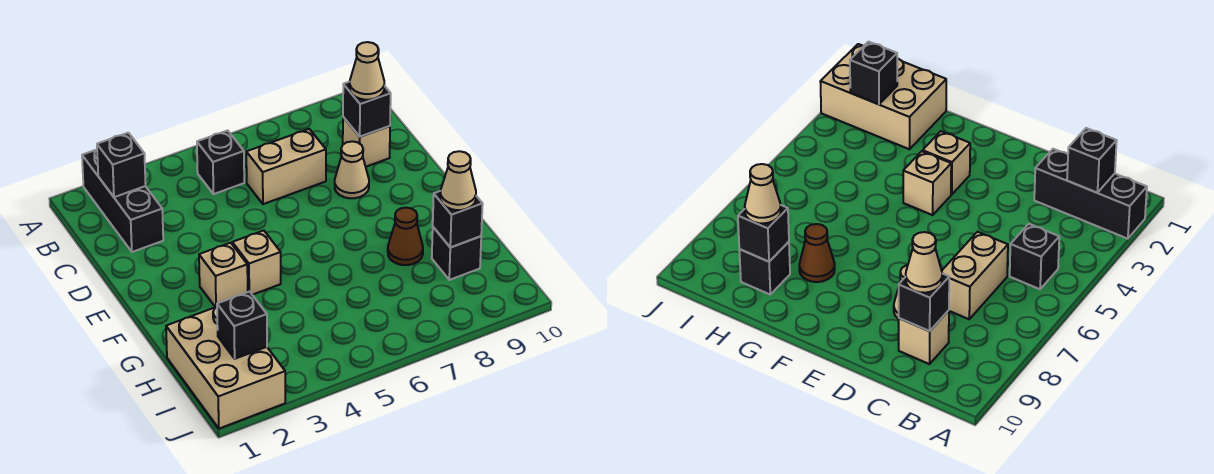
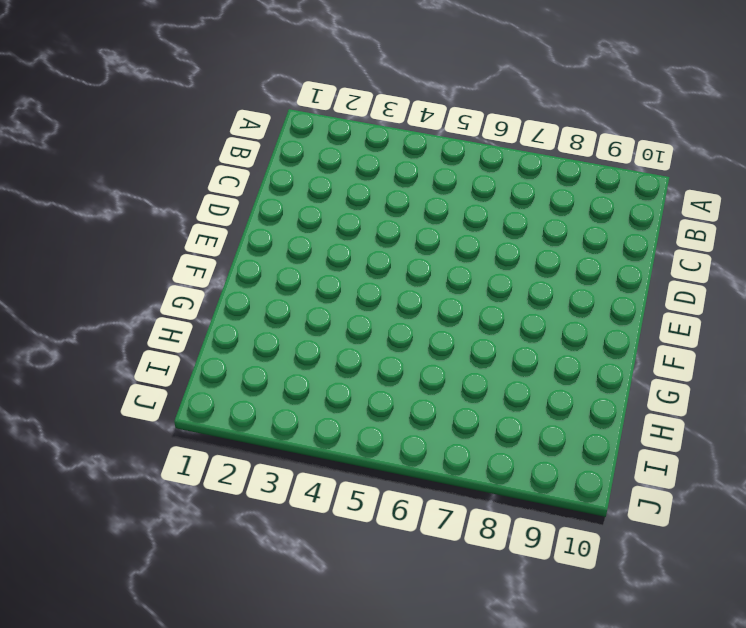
none -> black brick A2:C2 level 1
none -> black brick B5 level 1
none -> tan brick C6:C7 level 1

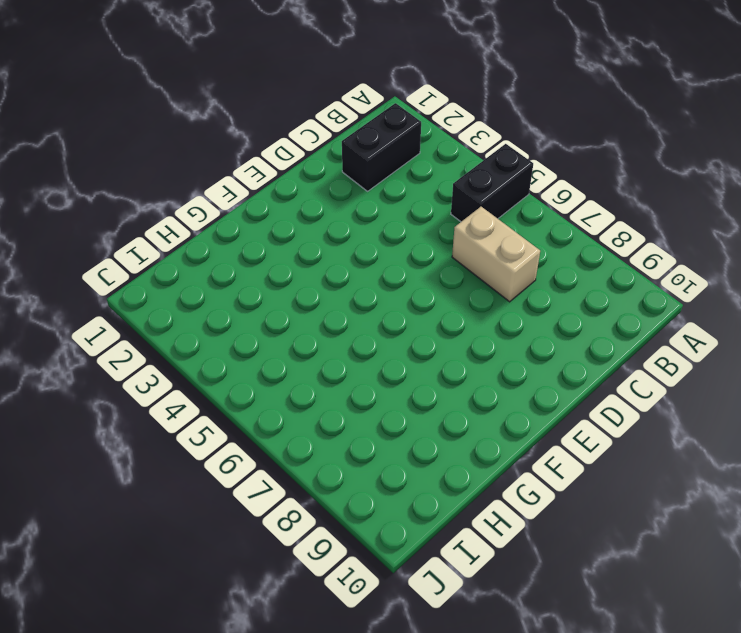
black brick A5:B5 level 1 -> black brick B5 level 1
black brick B2:C2 level 1 -> black brick A2:C2 level 1
none -> tan brick C9 level 1
none -> tan cone D8 level 1
none -> tan brick F3 level 1

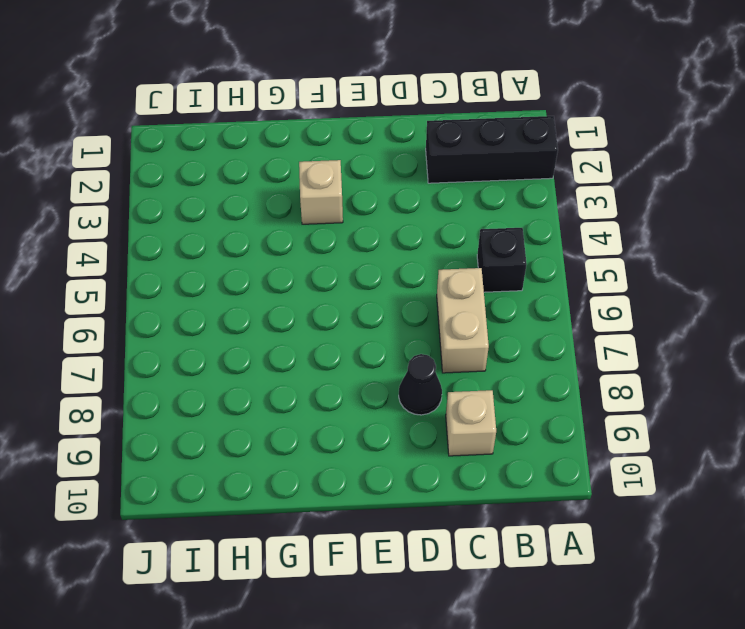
black cone D8 level 1 -> tan cone D8 level 1
none -> tan brick F4 level 1
none -> brown cone G8 level 1
none -> tan brick H1:J2 level 1

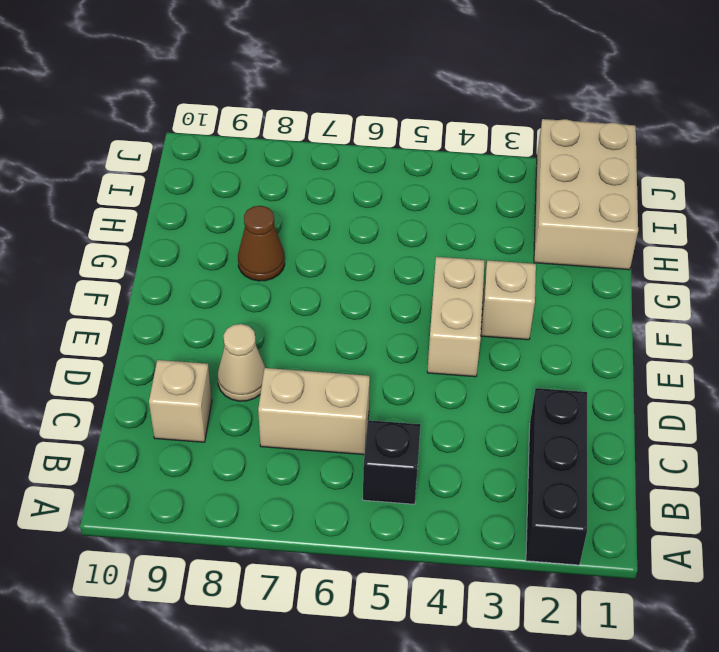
tan brick E4:F4 level 1 -> tan brick F4 level 1
none -> black brick H9 level 1
none -> black brick B2 level 2
none -> black brick C9 level 2

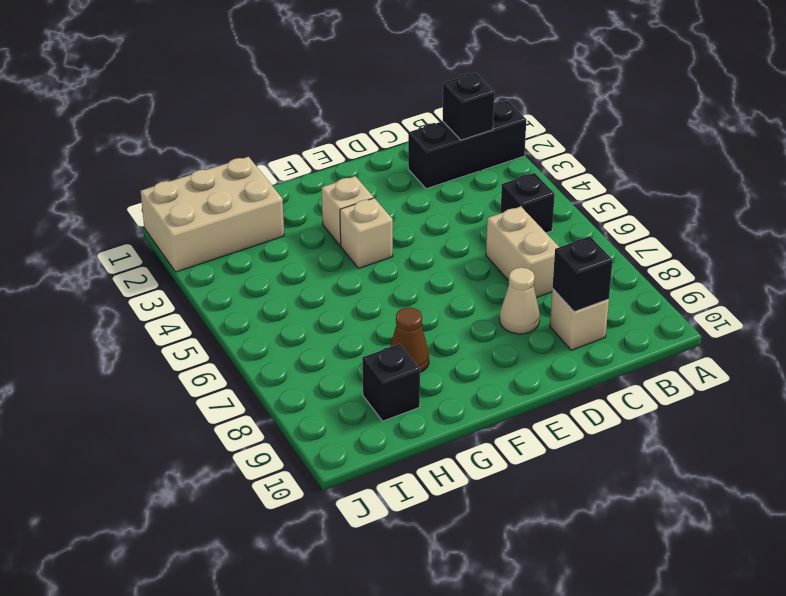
none -> black brick H9 level 2
none -> black brick I2 level 2
none -> tan cone C9 level 3

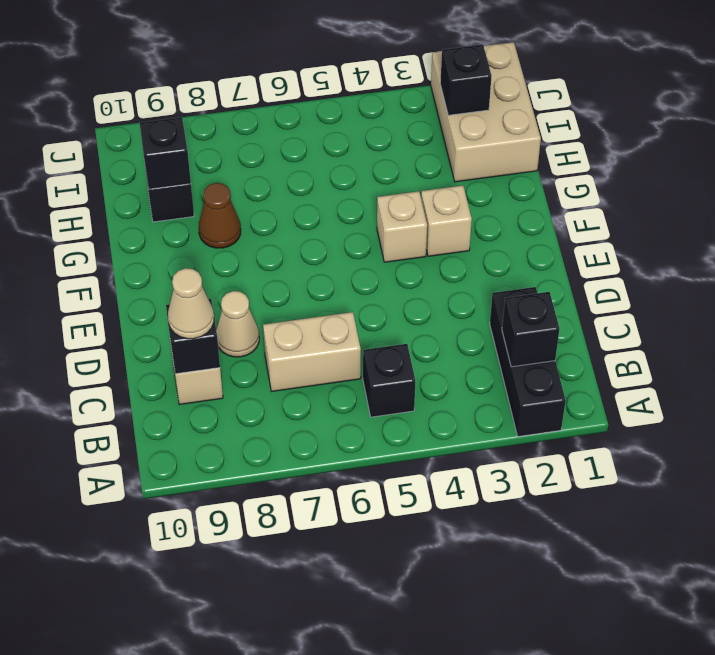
none -> tan cone H9 level 3

